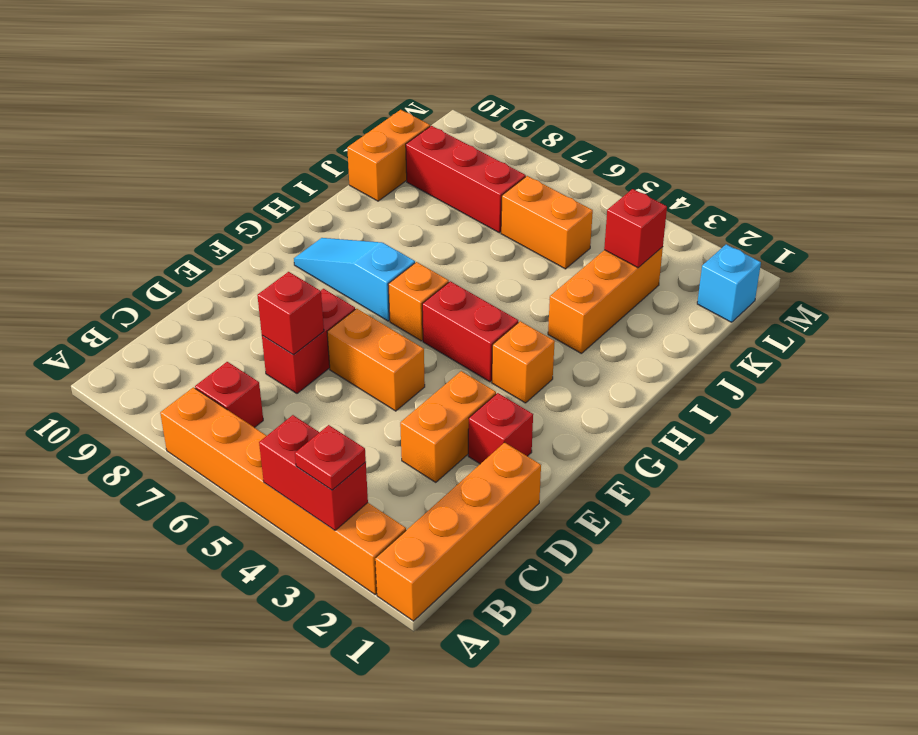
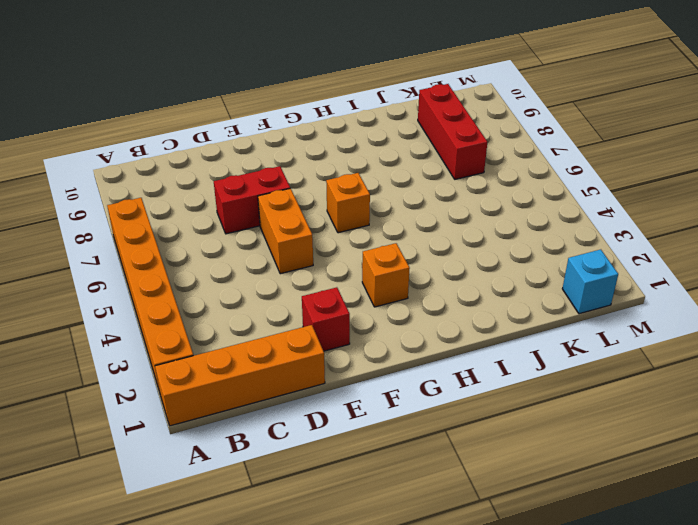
none -> red brick B7 level 1
none -> orange brick D3:E3 level 1
none -> red brick G4:G5 level 1

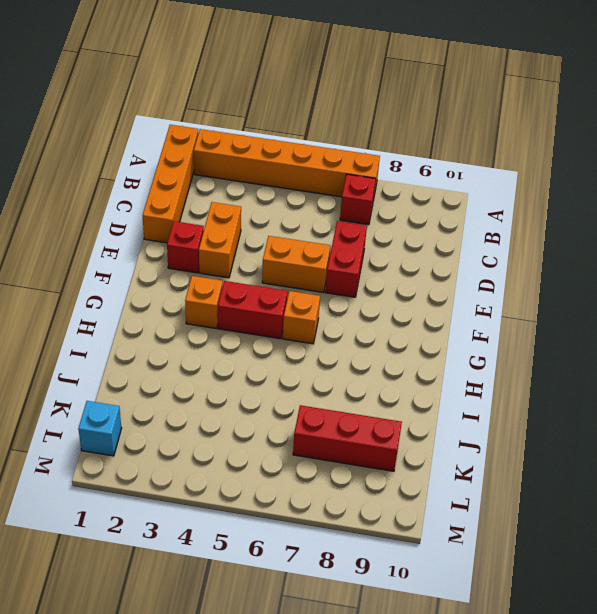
none -> cyan slope G7:G9 level 1 top 7
none -> orange brick I3:K3 level 1
none -> orange brick J10:K10 level 1

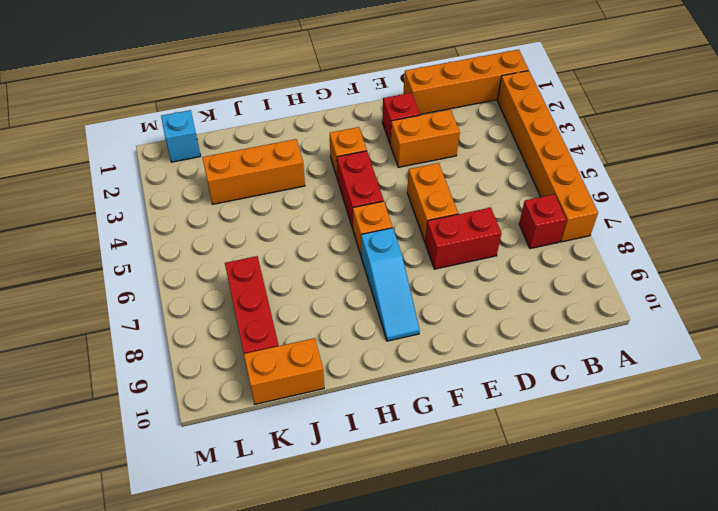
none -> orange brick K5:K6 level 1
none -> red brick A3:A4 level 2
none -> red brick D7 level 2

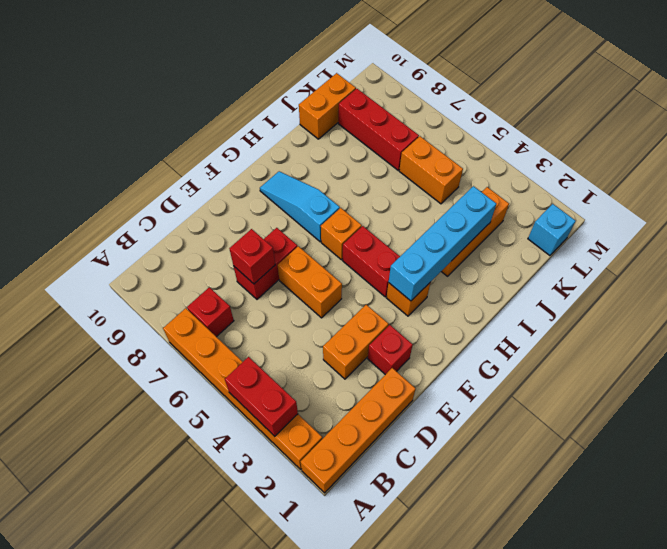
cyan brick G3:J3 level 2 -> none
none -> red brick K3 level 2
none -> red plate A3 level 3

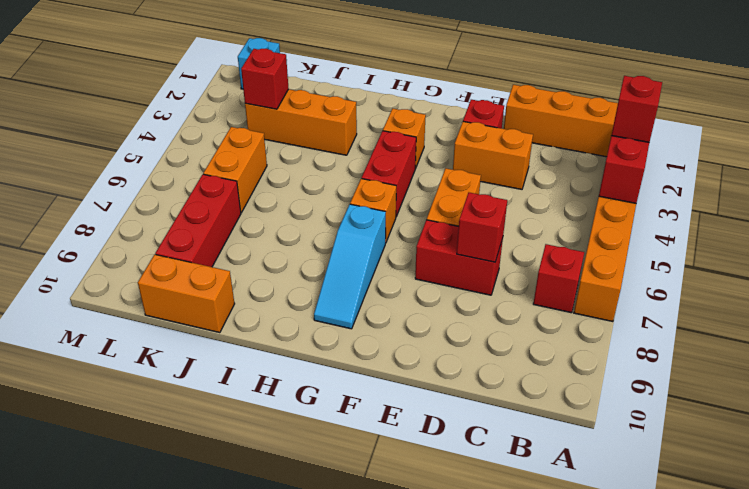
red brick A3 level 3 -> red plate A3 level 3

